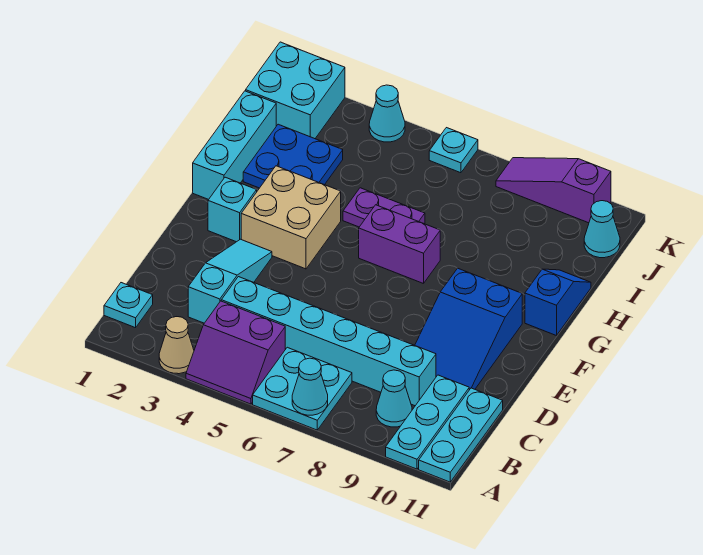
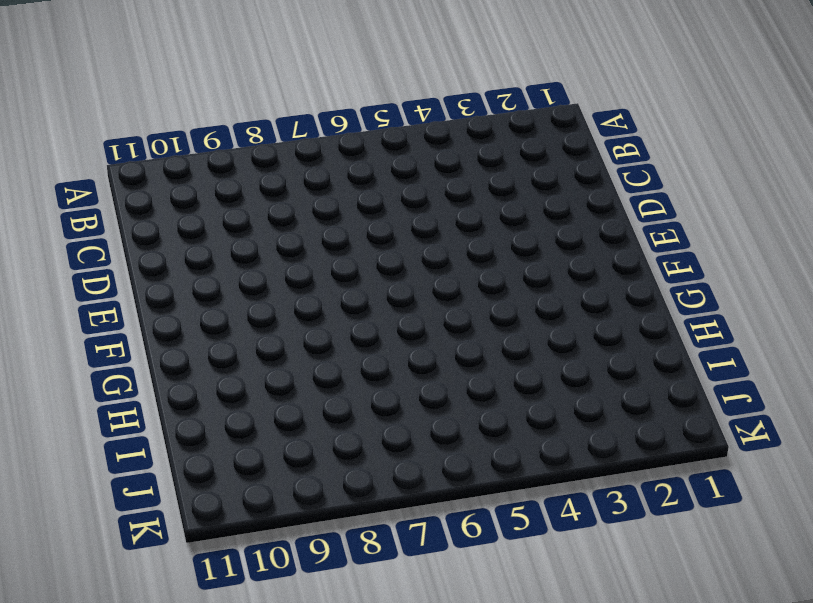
none -> tan cone A3 level 1
none -> purple slope A4:B5 level 1 top B
none -> cyan plate A6:B7 level 1

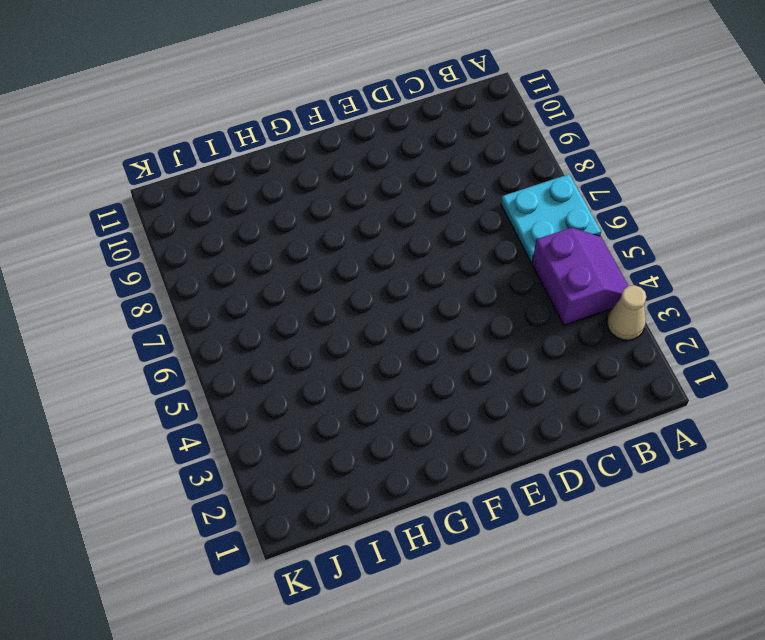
none -> cyan plate A10:C10 level 1
none -> cyan plate A11:C11 level 1
none -> cyan plate B1 level 1

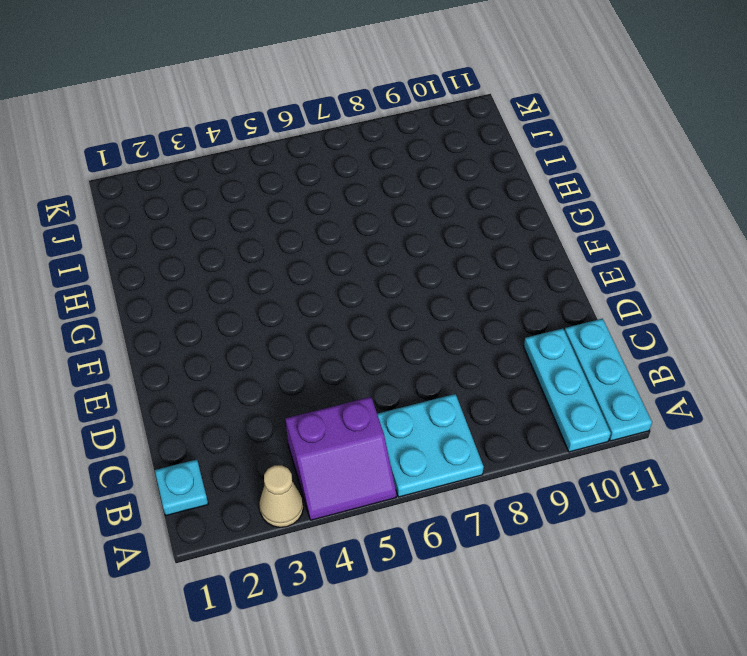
none -> cyan cone B9 level 1
none -> cyan slope C3:E3 level 1 top C
none -> cyan brick C4:C9 level 1

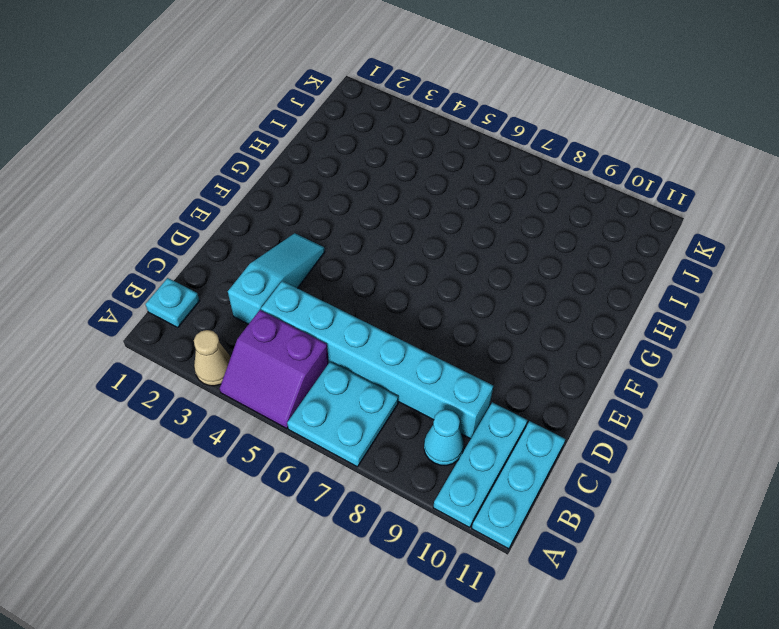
none -> blue slope D9:F10 level 1 top F
none -> cyan brick F2 level 1
none -> tan brick F3:G4 level 1

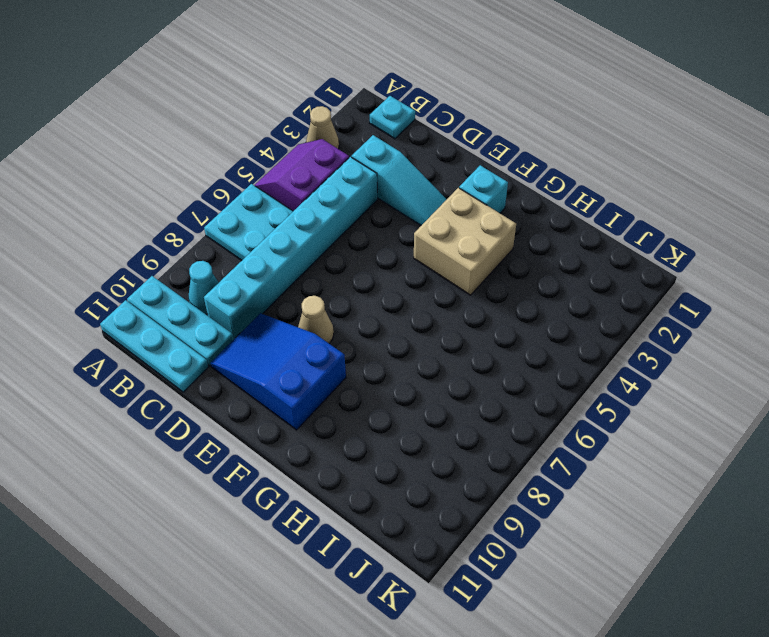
tan cone E8 level 1 -> none
none -> cyan brick G1:I1 level 1
none -> purple brick G6:G7 level 1
none -> blue slope G11:H11 level 1 top G

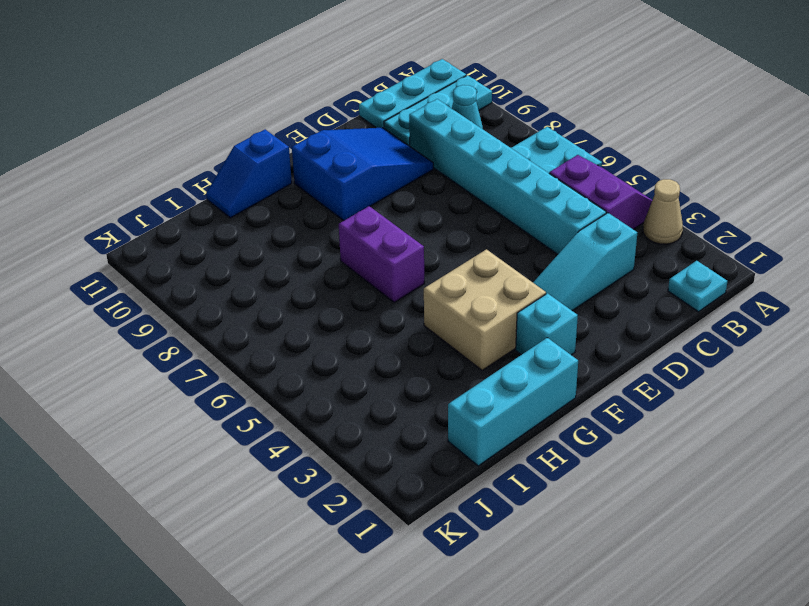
none -> blue plate H2:I3 level 1
none -> purple plate H5:H6 level 1
none -> cyan brick J1:K2 level 1

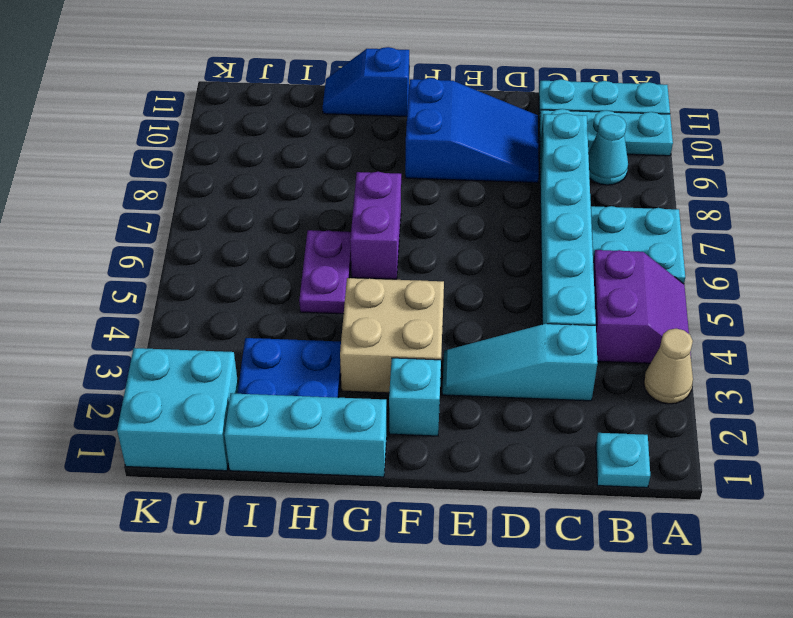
none -> cyan cone J11 level 1
none -> cyan cone K4 level 1
none -> cyan plate K6 level 1

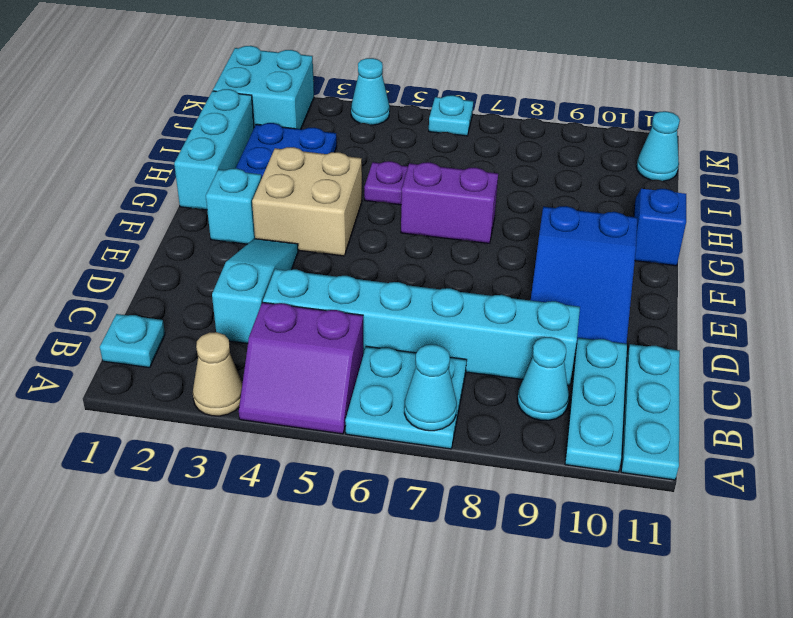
none -> purple slope K8:K10 level 1 top 10

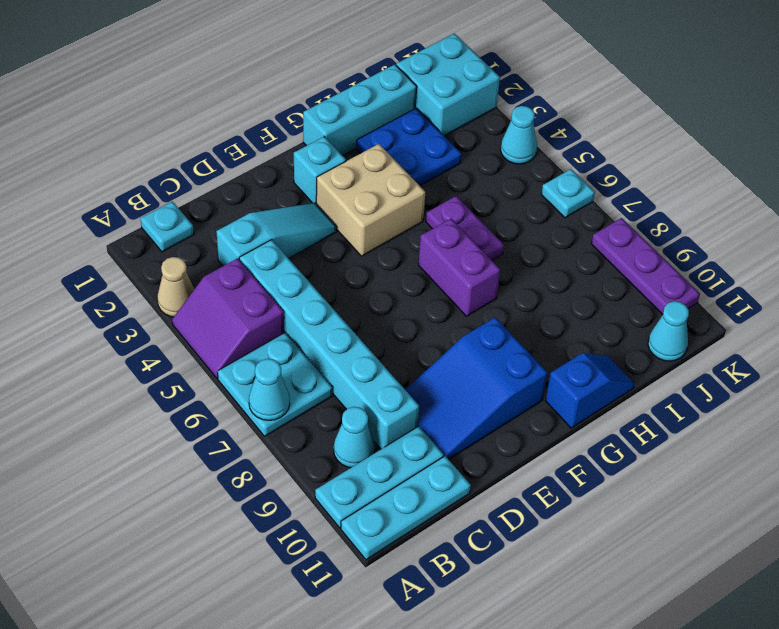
purple plate K8:K10 level 1 -> purple slope K8:K10 level 1 top 10

